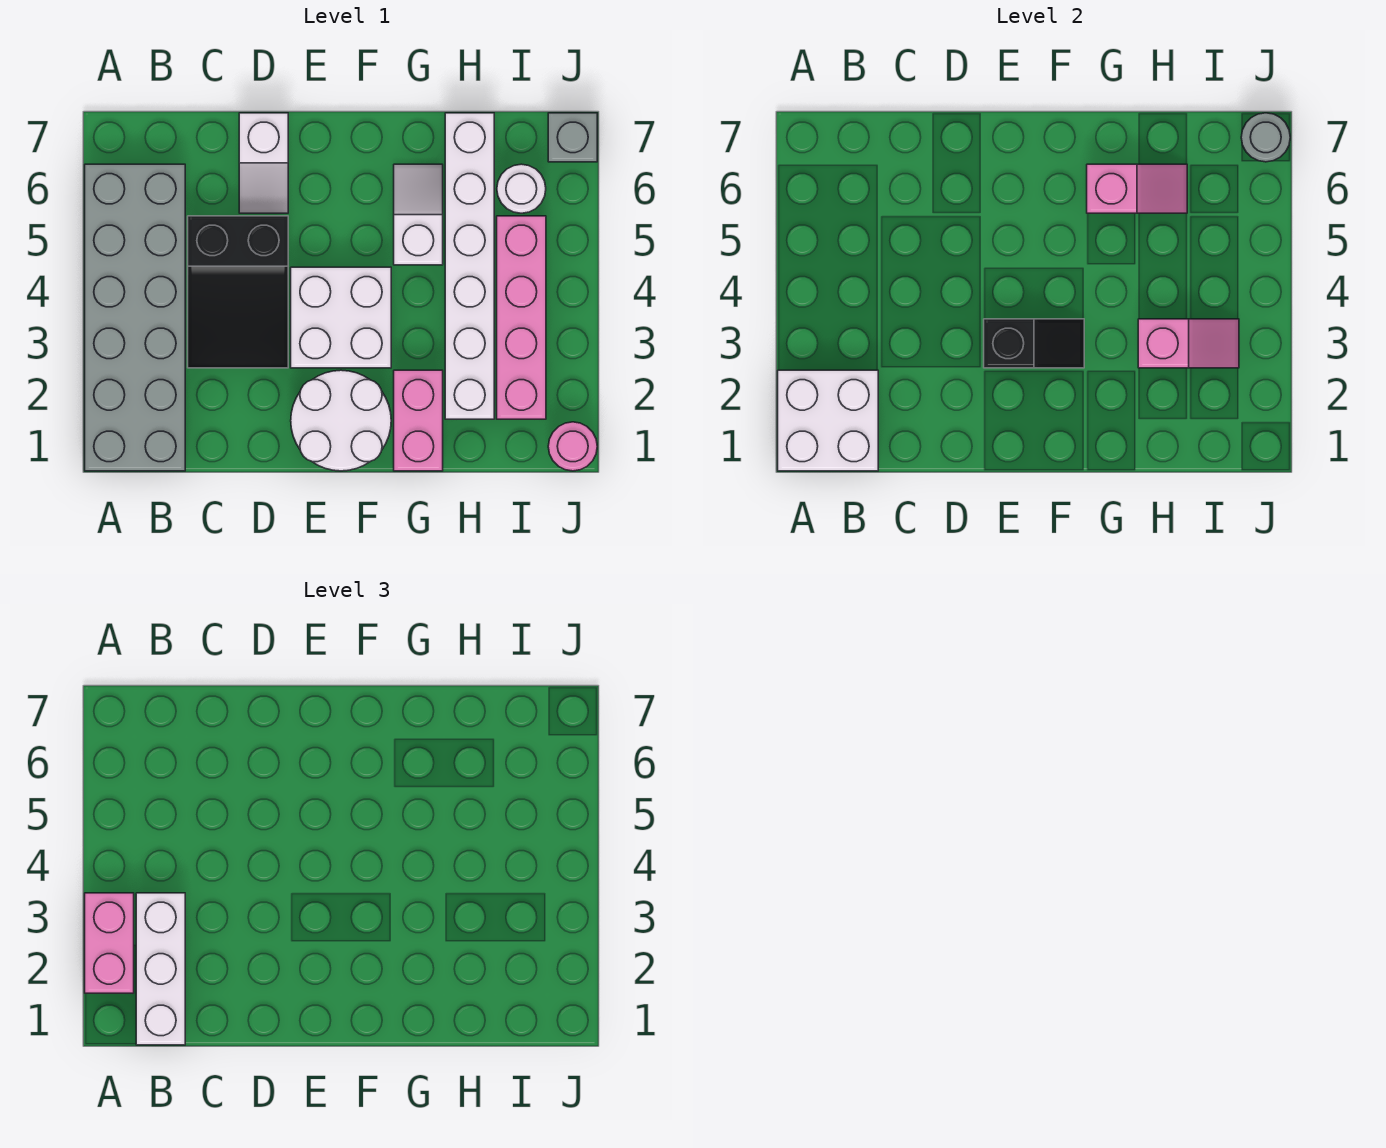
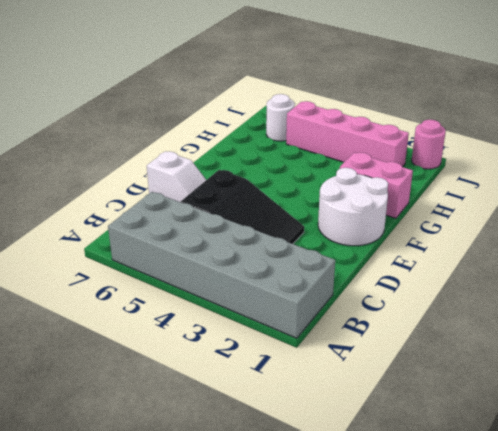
none -> white brick E3:F4 level 1
none -> white slope G5:G6 level 1 top 5
none -> white brick H2:H7 level 1

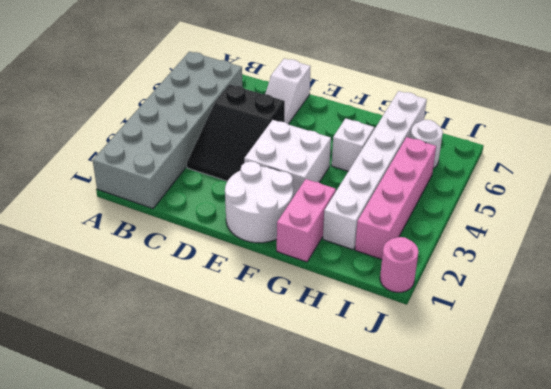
none -> grey brick J7 level 1
none -> white brick A1:B2 level 2
none -> black slope E3:F3 level 2 top E

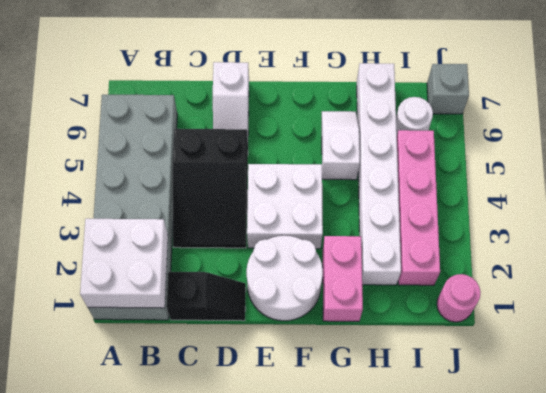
black slope C1:D1 level 1 top C -> black slope E3:F3 level 2 top E
none -> pink slope G6:H6 level 2 top G
none -> pink slope H3:I3 level 2 top H
none -> grey round brick J7 level 2

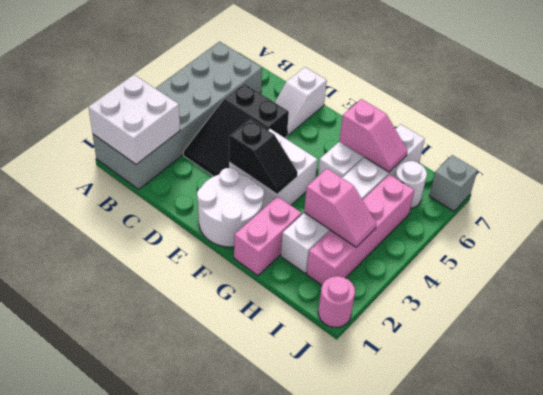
none -> grey round brick J7 level 2
none -> pink brick A2:A3 level 3
none -> white brick B1:B3 level 3

